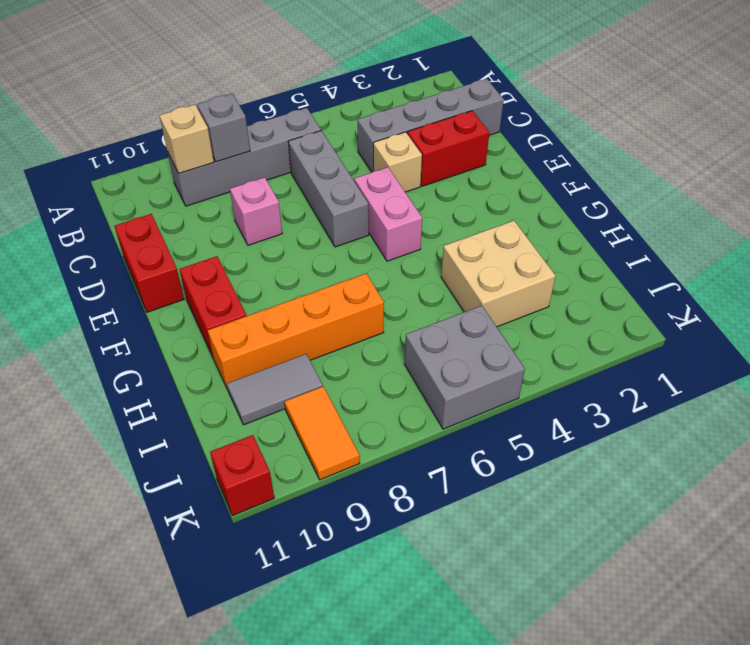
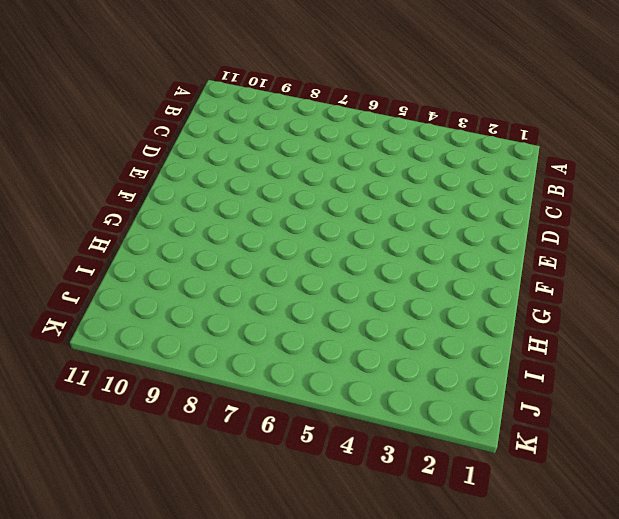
none -> grey brick B6:B9 level 1
none -> grey brick C1:C4 level 1
none -> grey brick C6:E6 level 1

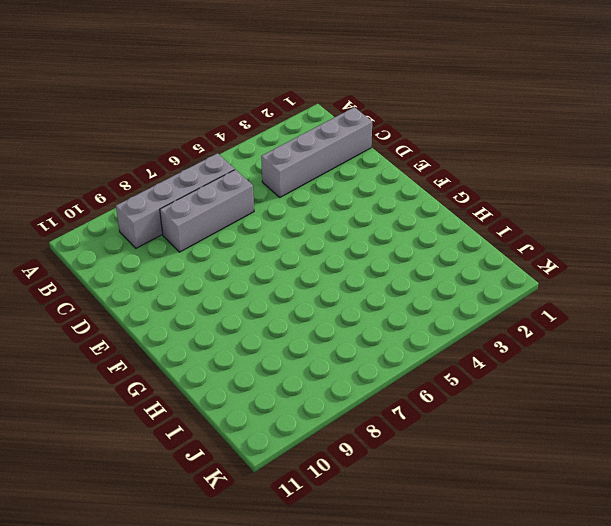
grey brick C6:C8 level 1 -> grey brick C6:E6 level 1
none -> red brick D2:D3 level 1
none -> tan brick D4 level 1
none -> pink brick D8 level 1

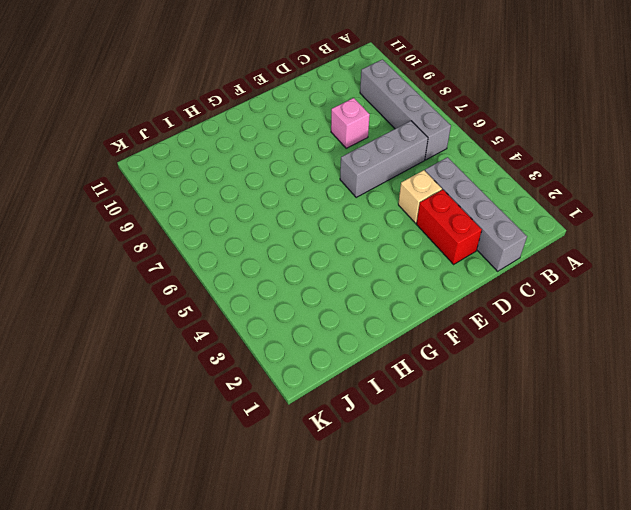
none -> red brick D11:E11 level 1
none -> pink brick E5:F5 level 1
none -> red brick F10:G10 level 1

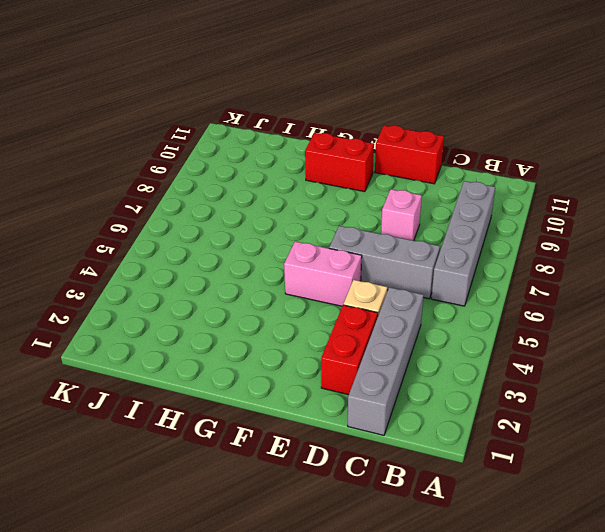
none -> tan brick H3:I4 level 1
none -> orange brick H7:H10 level 1
none -> grey tile I9:I10 level 1

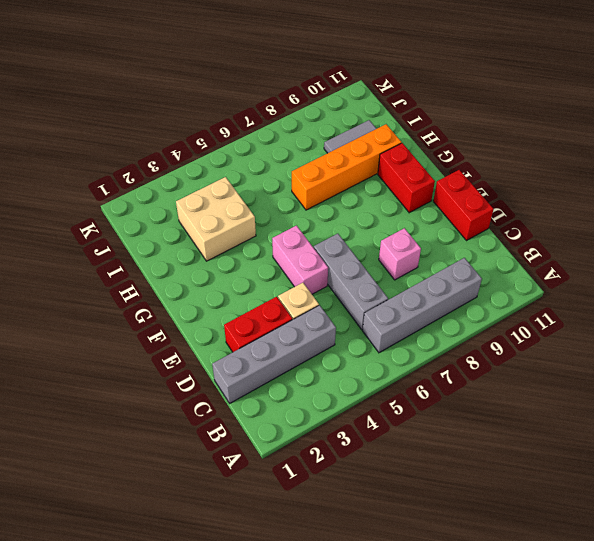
none -> grey brick J5:K6 level 1
none -> orange tile J9:K9 level 1
none -> red brick K11 level 1

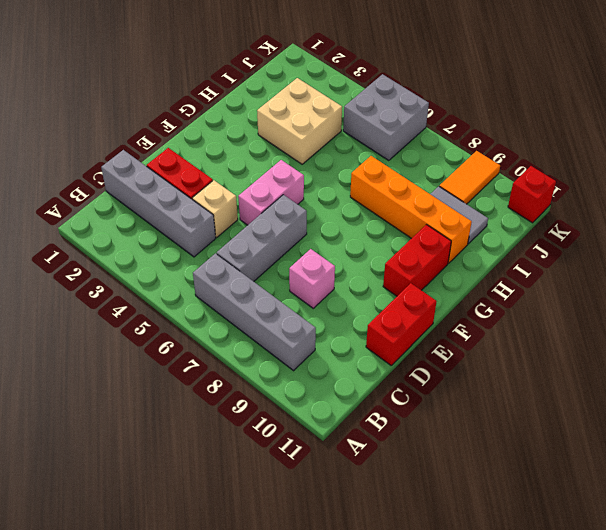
none -> grey brick B8 level 2
none -> tan brick B9 level 2

